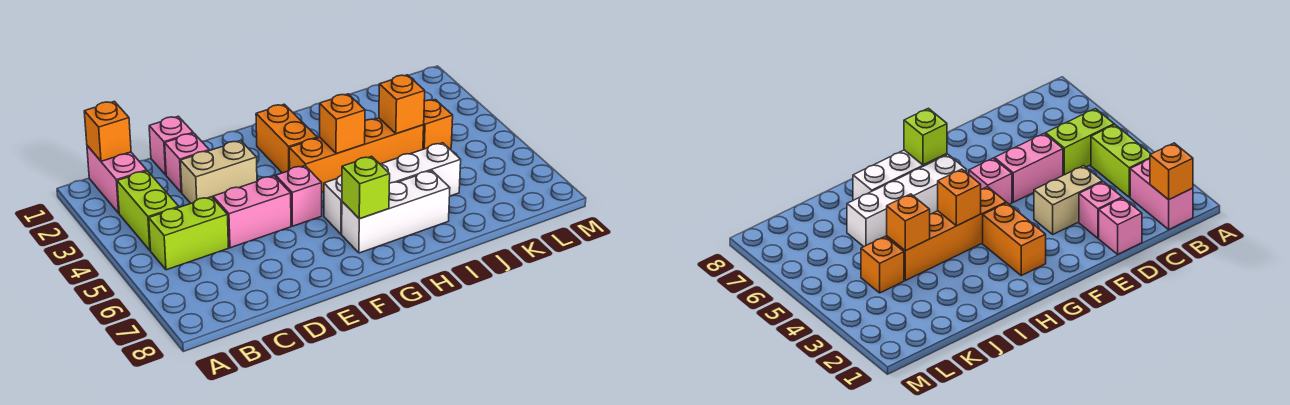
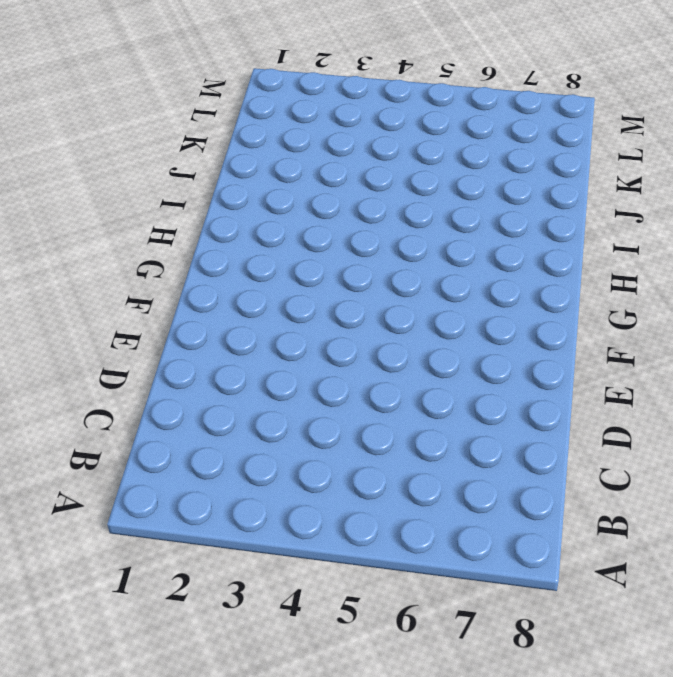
none -> pink brick B1:B2 level 1
none -> lime brick B3:B4 level 1
none -> lime brick B5:C5 level 1

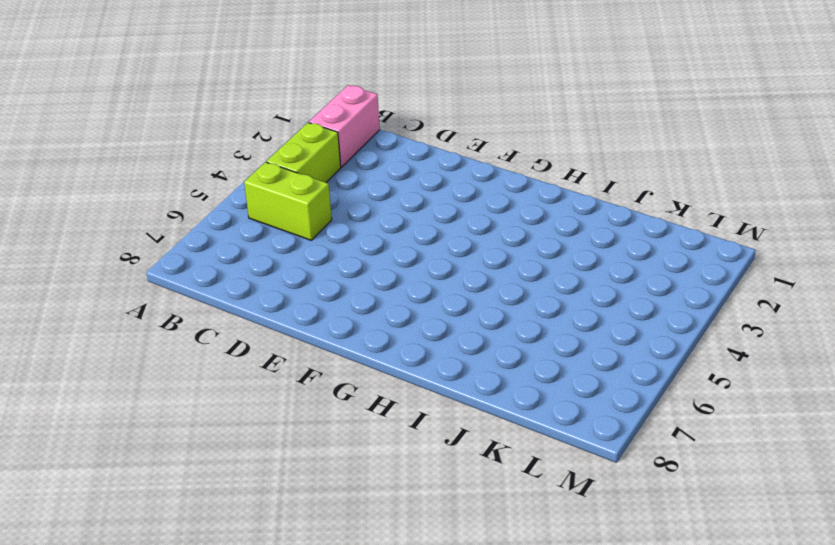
none -> pink brick D1 level 1
none -> pink brick D2 level 1
none -> tan brick D3:E3 level 1

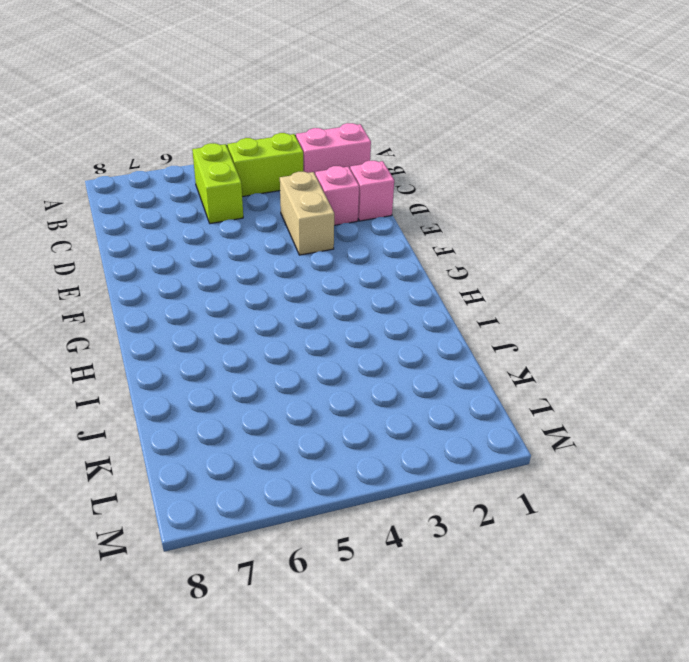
none -> pink brick D5:E5 level 1
none -> pink brick F5 level 1
none -> orange brick G2:G3 level 1

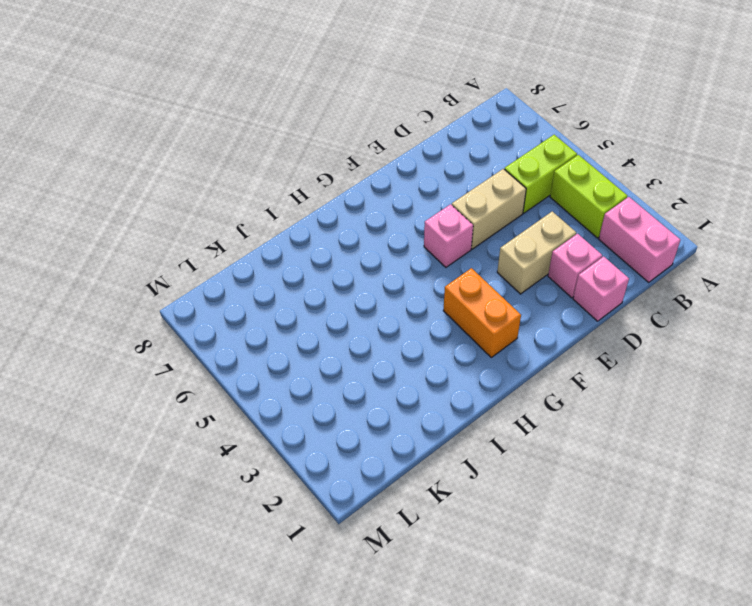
tan brick D5:E5 level 1 -> pink brick D5:E5 level 1
none -> orange brick G4:J4 level 1
none -> white brick G6:J6 level 1
none -> white brick G7:I7 level 1

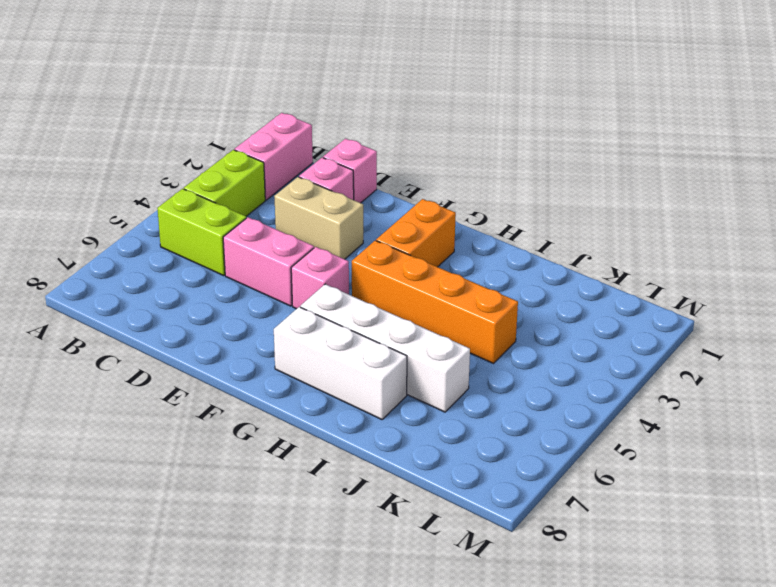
none -> orange brick K4 level 1
none -> orange brick B1 level 2
none -> lime brick G7 level 2

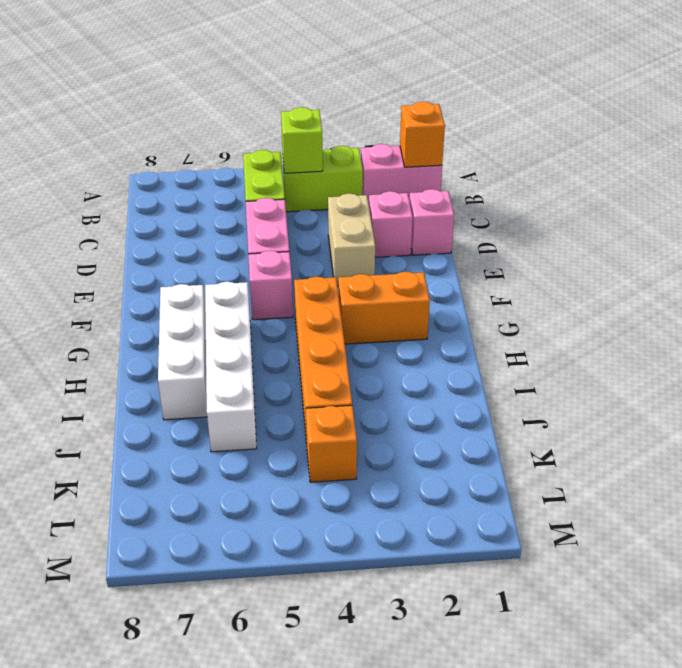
lime brick B4 level 2 -> lime brick G7 level 2
none -> orange brick H4 level 2
none -> orange brick J4 level 2

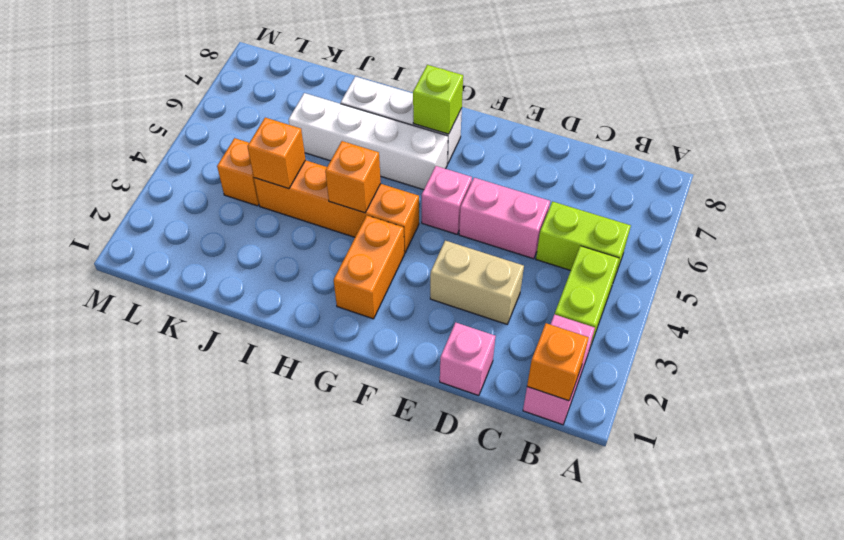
none -> pink brick D2 level 1

